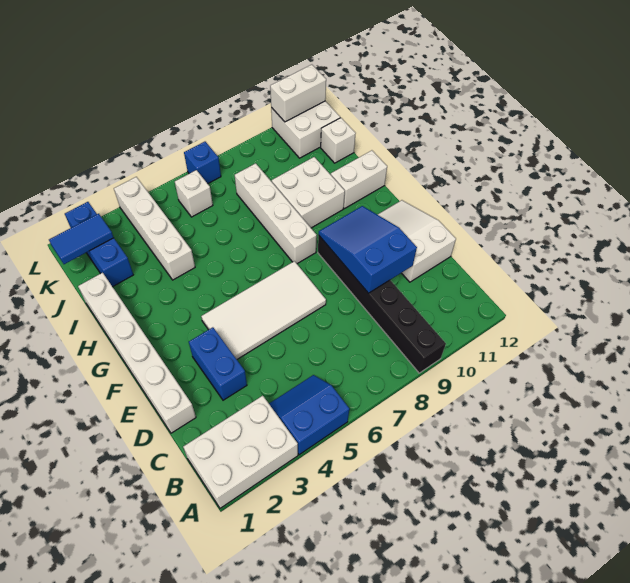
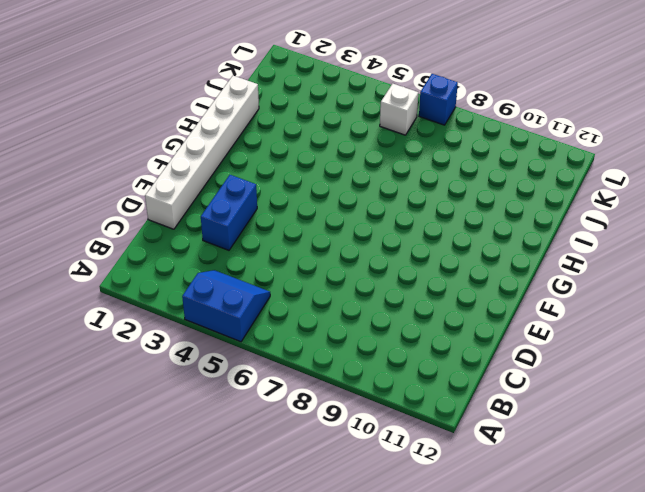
none -> white brick A1:B3 level 1
none -> black brick A9:F9 level 1
none -> white slope D11:F12 level 1 top D

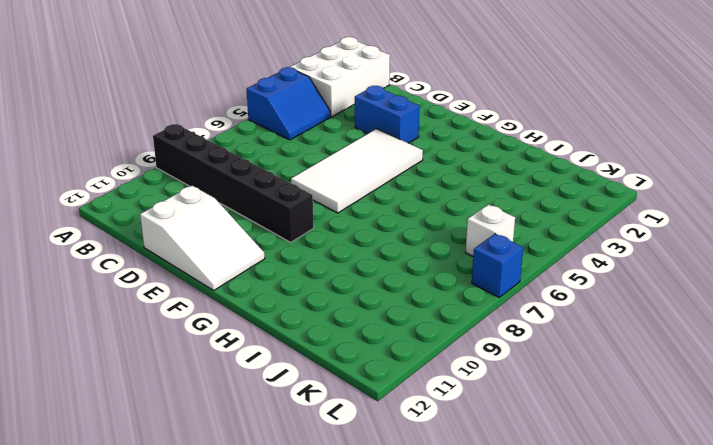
none -> white brick D1:I1 level 1
none -> white brick G8:J8 level 1
none -> white brick H9:I10 level 1

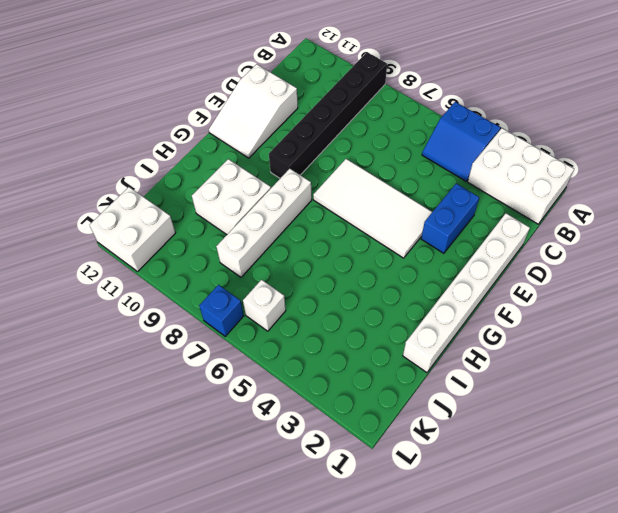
none -> white brick H11:H12 level 1
none -> white brick I4:L4 level 1
none -> blue brick J2:L2 level 1

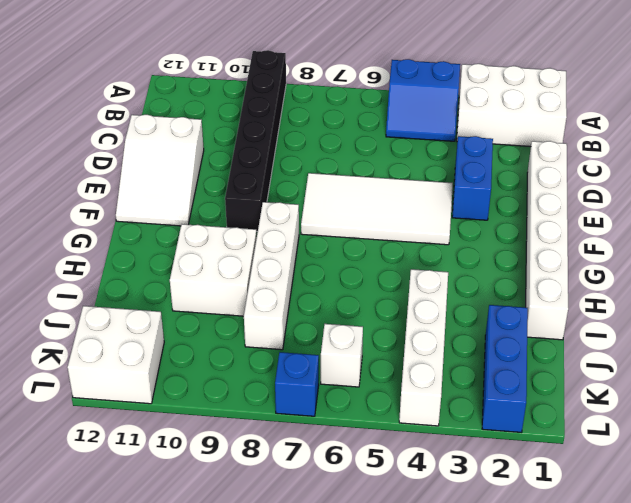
none -> white brick H11:H12 level 1
none -> white brick J12 level 1
none -> blue slope D9:F10 level 2 top D

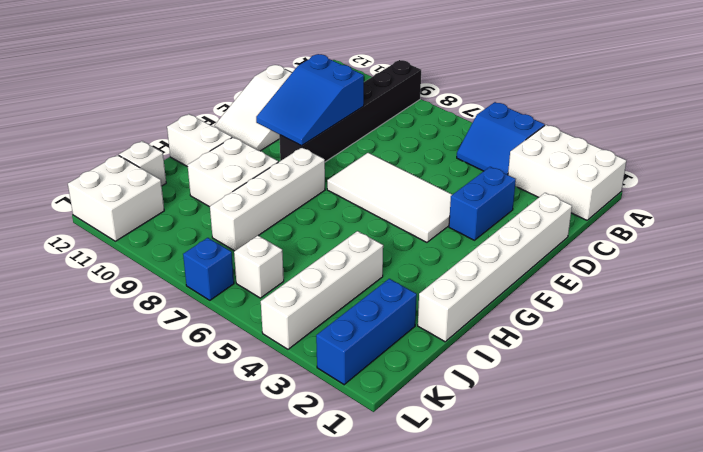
none -> blue tile K1:K2 level 2
none -> white brick L11:L12 level 2

